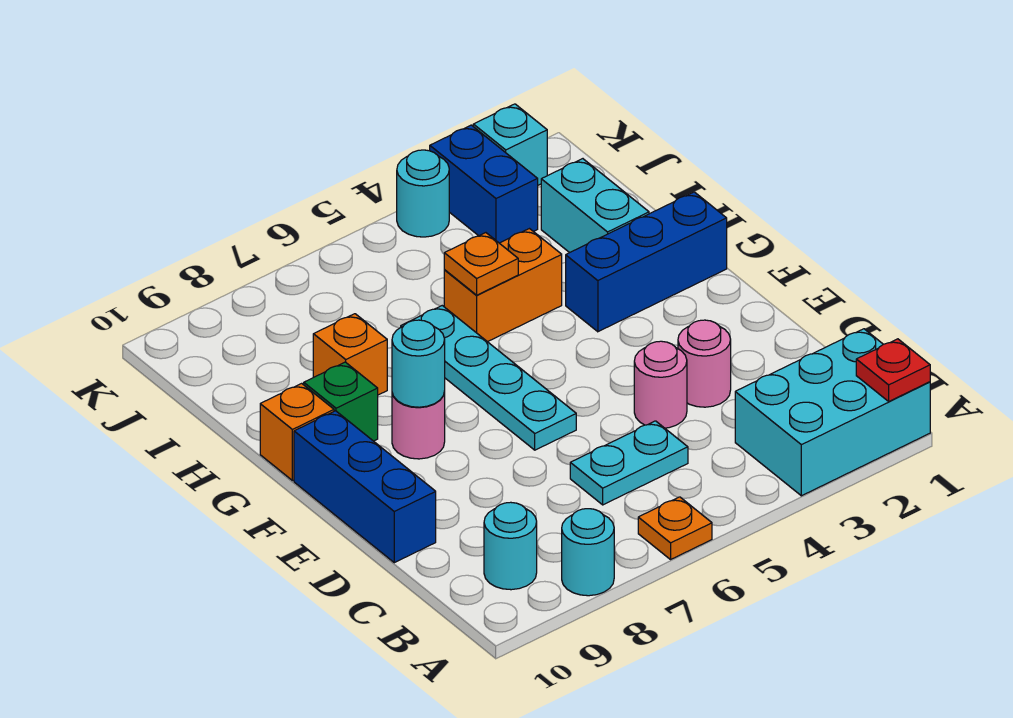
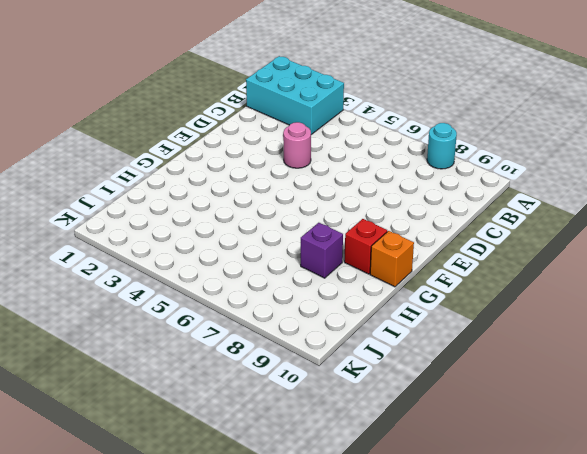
red brick G9 level 1 -> green brick G9 level 1
purple brick H8 level 1 -> orange brick H8 level 1
none -> orange plate A6 level 1
none -> cyan round brick B9 level 1
none -> cyan plate C5:C6 level 1

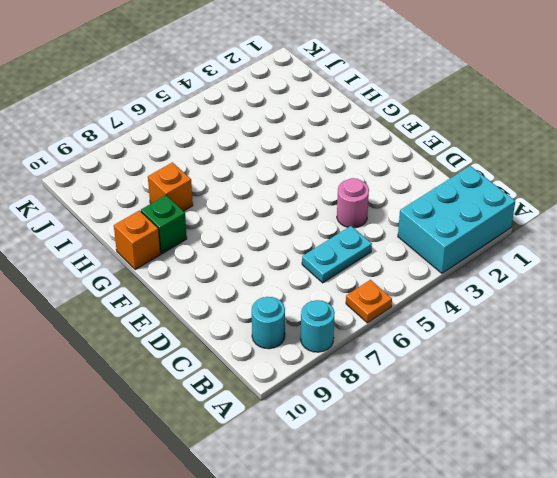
none -> pink round brick D3 level 1
none -> blue brick D10:F10 level 1
none -> cyan plate E6:H6 level 1

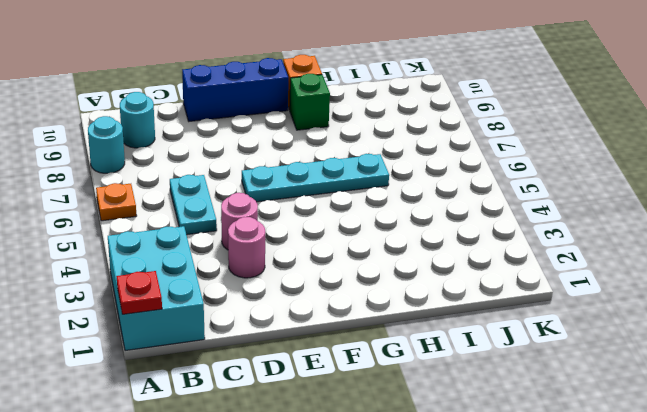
none -> pink round brick F8 level 1
none -> blue brick G1:G3 level 1
none -> cyan brick H2:I2 level 1

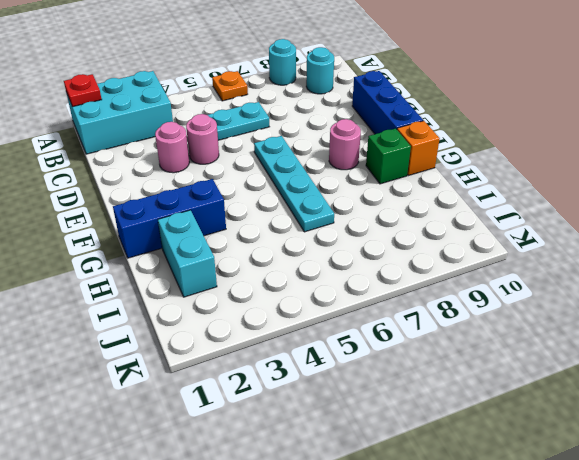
none -> orange brick H4:H5 level 1
none -> orange brick H8 level 1
none -> blue brick J3:K3 level 1

